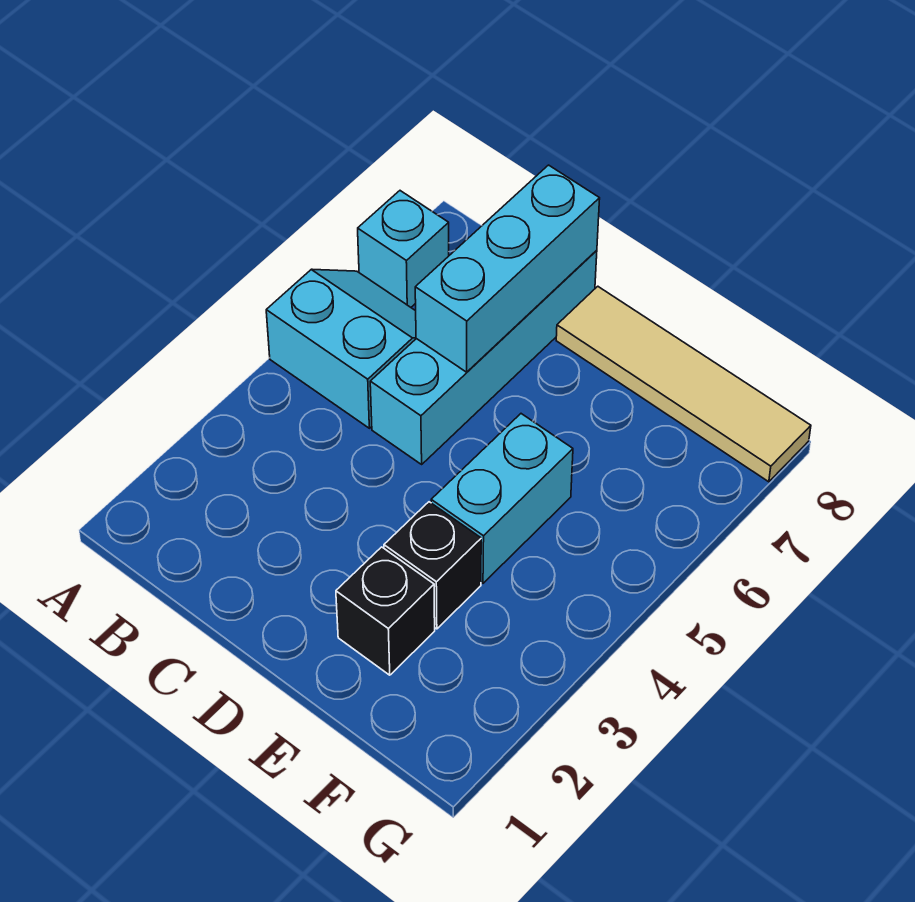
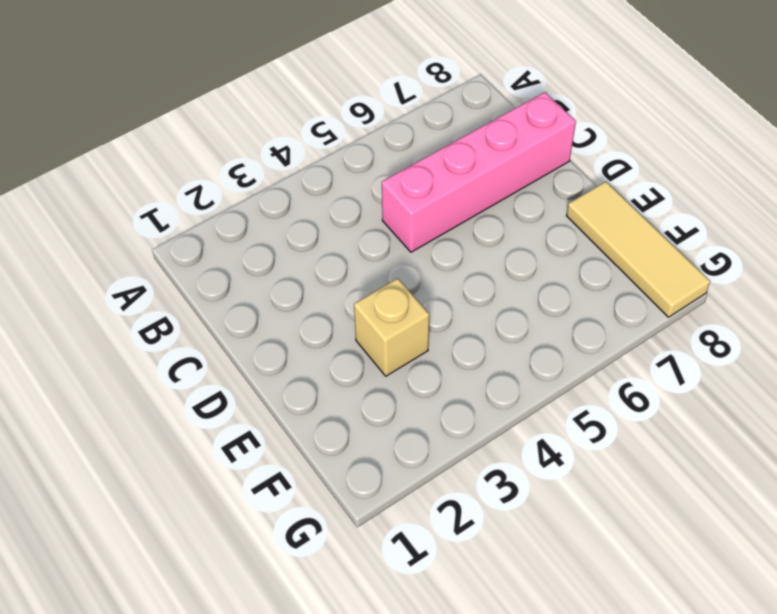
pink brick C5:C8 level 1 -> cyan brick C5:C8 level 1
tan brick E3 level 1 -> black brick E3 level 1
tan tile E8:G8 level 1 -> tan tile D8:G8 level 1
none -> cyan slope A5:B6 level 1 top 5
none -> cyan brick A7 level 1

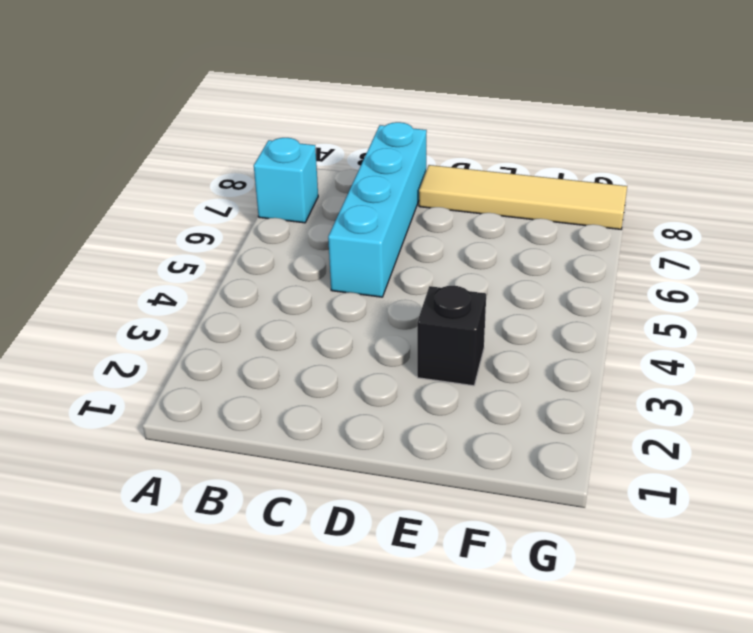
none -> cyan slope A5:B6 level 1 top 5
none -> black brick E2 level 1

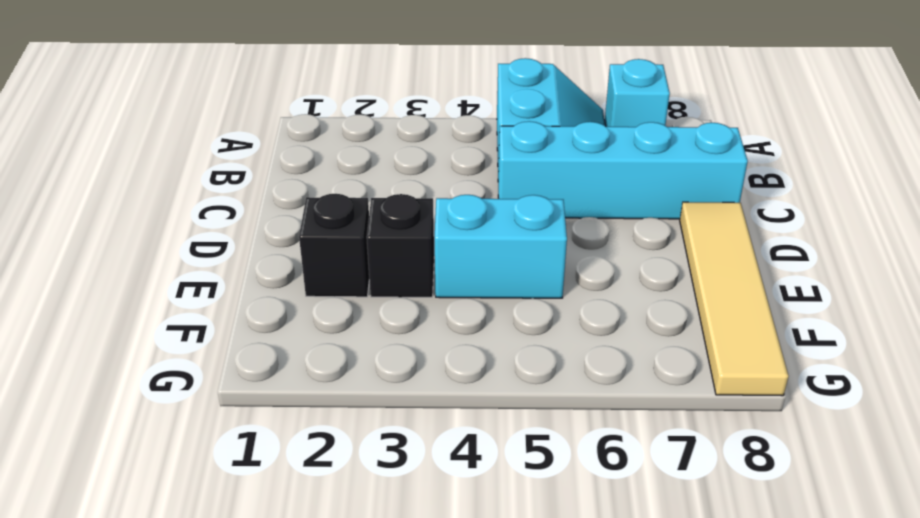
none -> cyan brick C6:C8 level 2

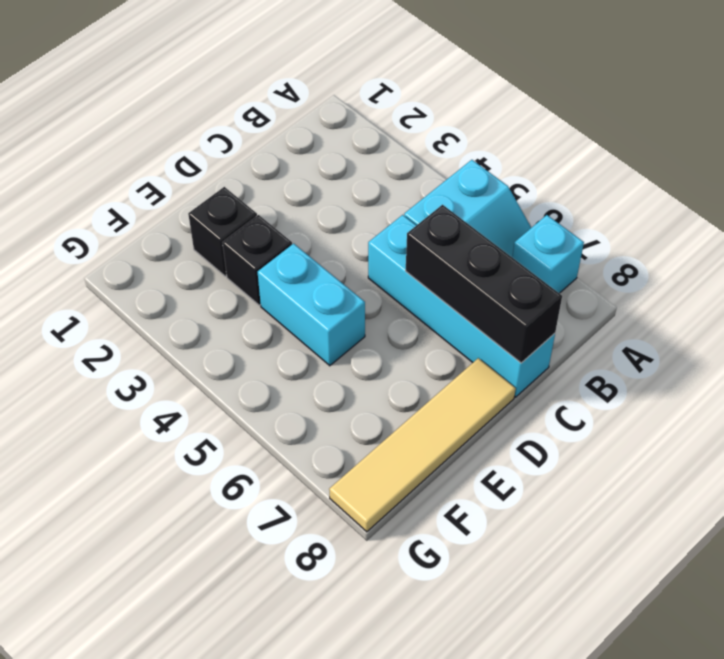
black brick C6:C8 level 2 -> cyan brick C6:C8 level 2

